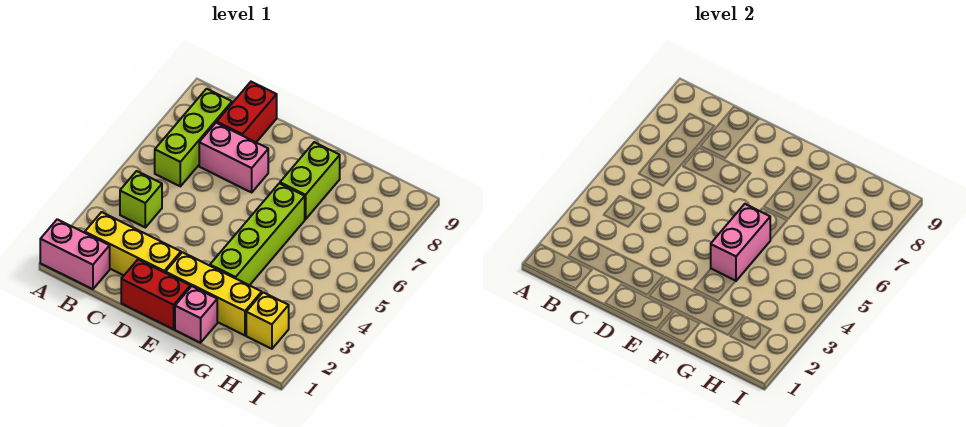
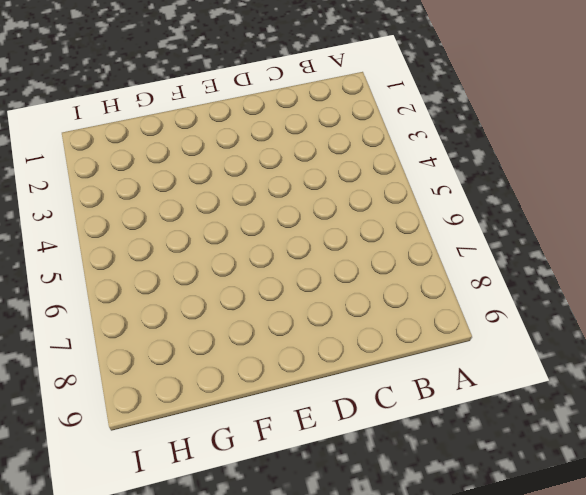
none -> pink brick A1:B1 level 1
none -> yellow brick B2:D2 level 1
none -> lime brick B4 level 1

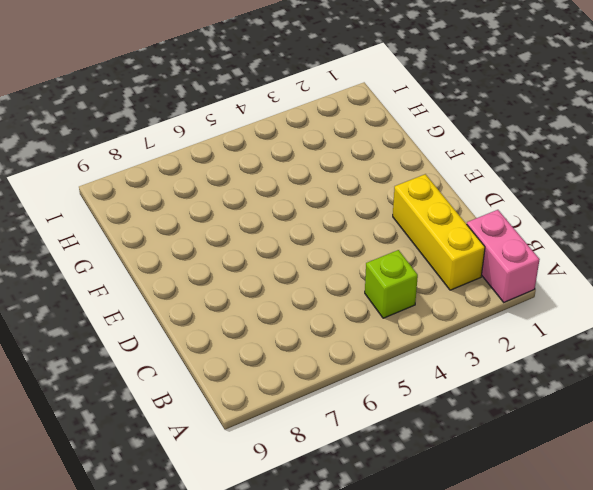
none -> lime brick B6:B8 level 1
none -> pink brick C7:D7 level 1
none -> red brick C8:C9 level 1

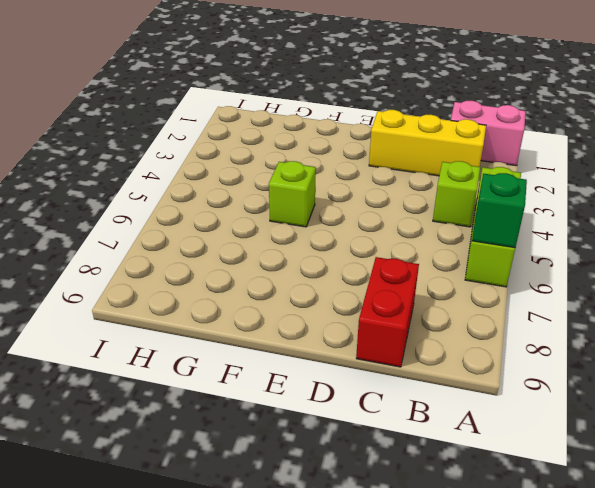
lime brick A4:A6 level 1 -> lime brick B6:B8 level 1
green brick A6 level 2 -> none
lime brick F5 level 1 -> lime brick F3:F6 level 1
none -> pink brick C7:D7 level 1
none -> red brick D1:E1 level 1
none -> yellow brick E2:G2 level 1

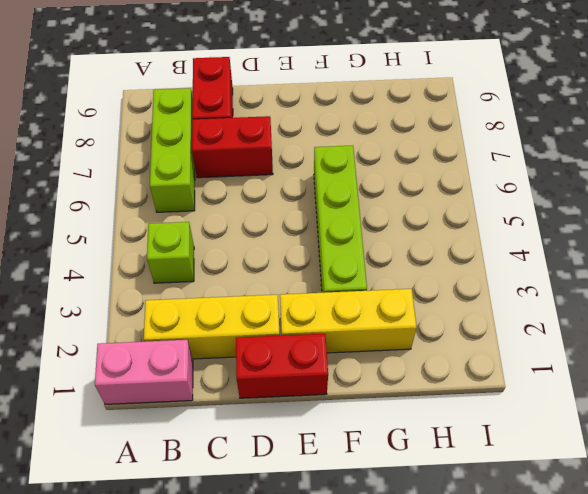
red brick C7:D7 level 1 -> pink brick C7:D7 level 1
none -> pink brick F1 level 1
none -> lime brick F7:F8 level 1
none -> yellow brick H2 level 1

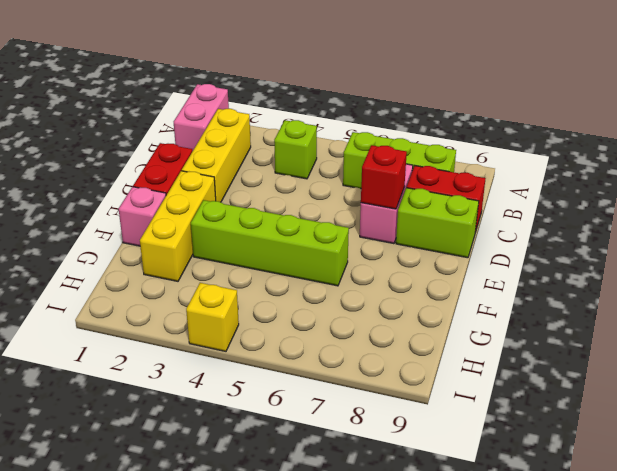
red brick D7 level 2 -> none
lime brick D8:D9 level 1 -> lime brick F7:F8 level 1
yellow brick I4 level 1 -> yellow brick H2 level 1
none -> pink brick F4:F5 level 2

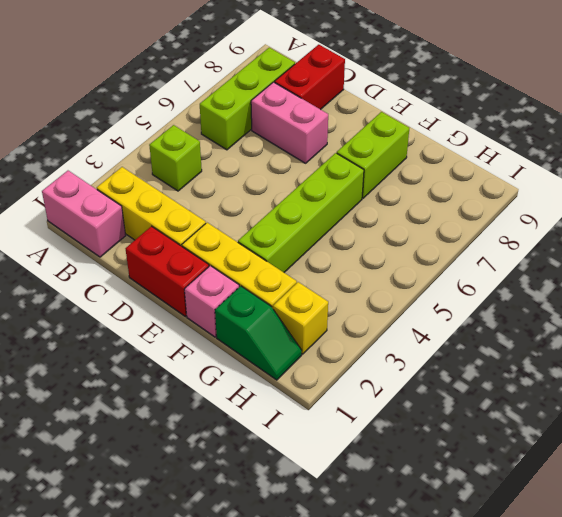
green slope G1:H1 level 1 top G -> none
none -> pink brick F4:F5 level 2

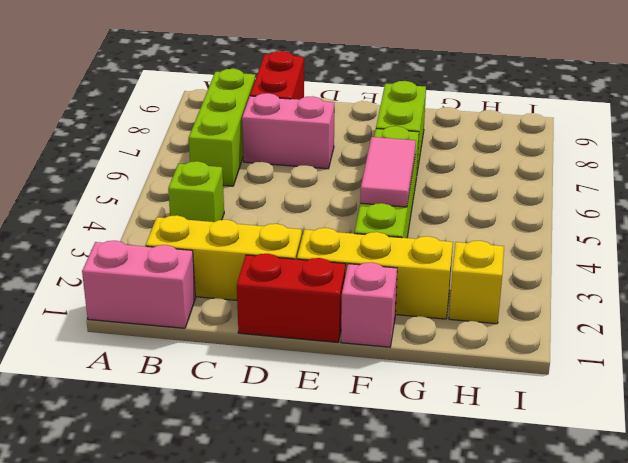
pink tile F4:F5 level 2 -> pink brick F4:F5 level 2

